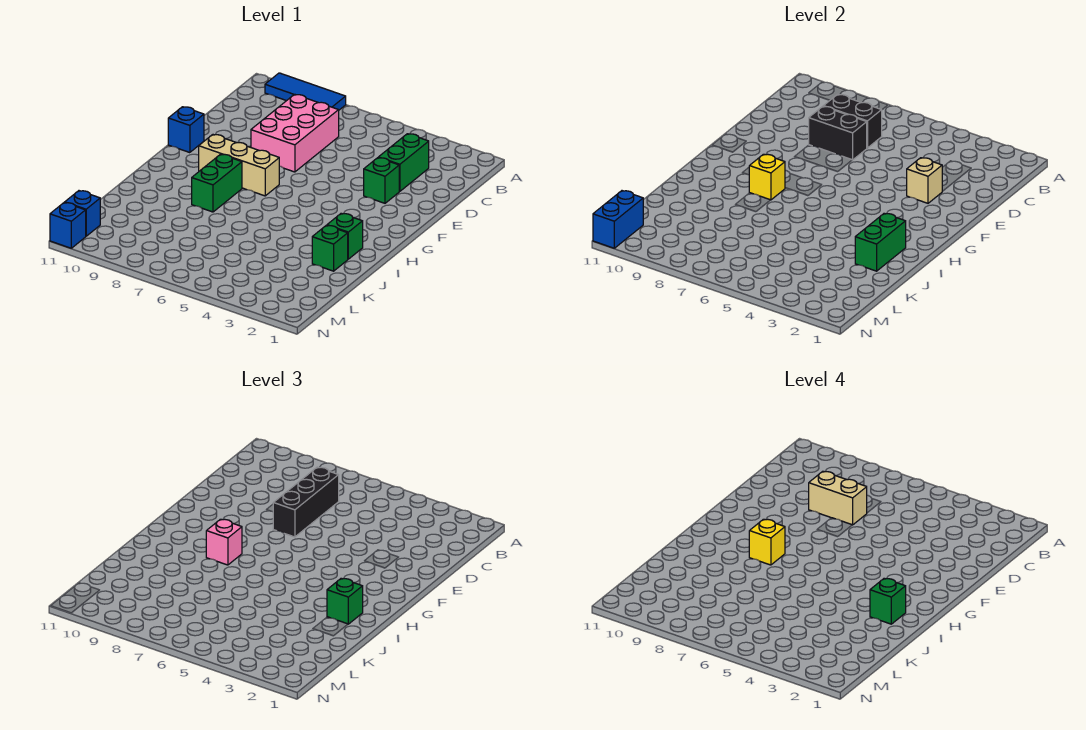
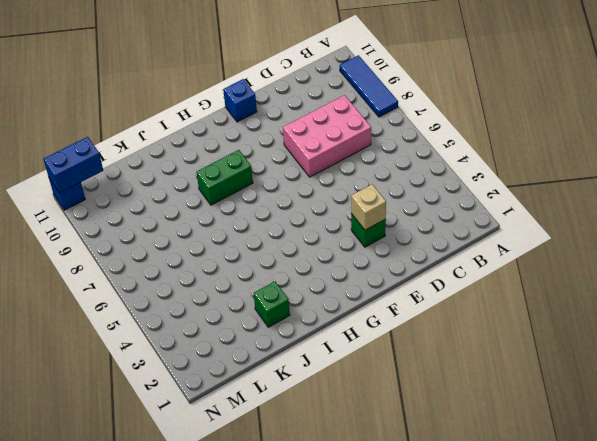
none -> green brick C3:D3 level 1
none -> tan brick G7:G9 level 1
none -> green brick I2 level 1

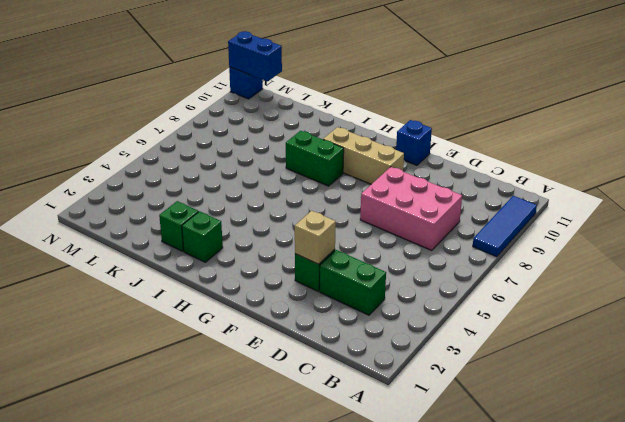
tan brick F9:H9 level 1 -> tan brick G7:G9 level 1
none -> blue brick M11 level 1
none -> black brick C7:C8 level 2
none -> black brick D7:D8 level 2

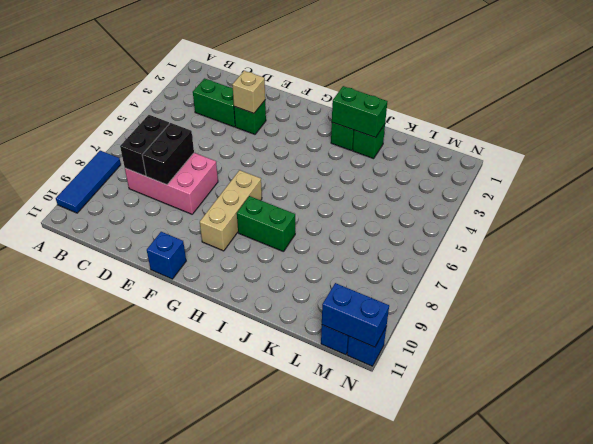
none -> yellow brick H8 level 2
none -> black brick C7:E7 level 3
none -> pink brick H8 level 3

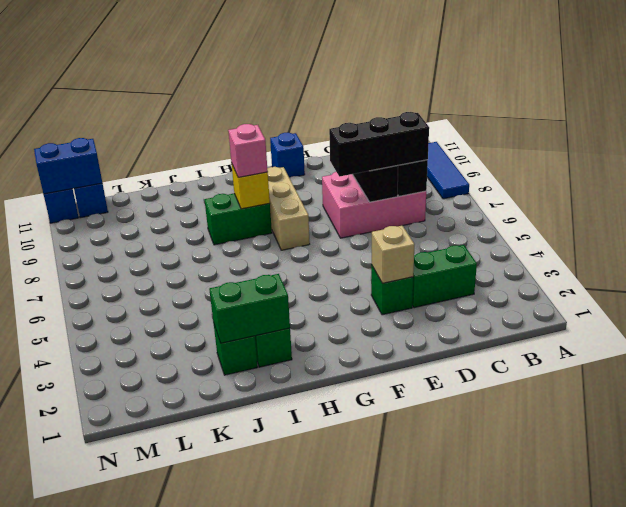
none -> green brick I2 level 3
none -> tan brick D7:D8 level 4
none -> yellow brick H8 level 4

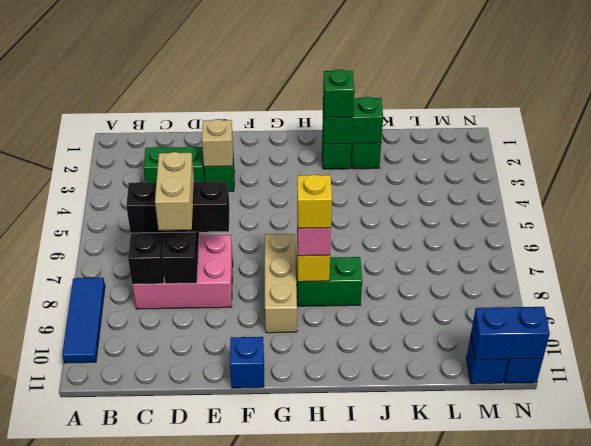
none -> green brick I2 level 4

